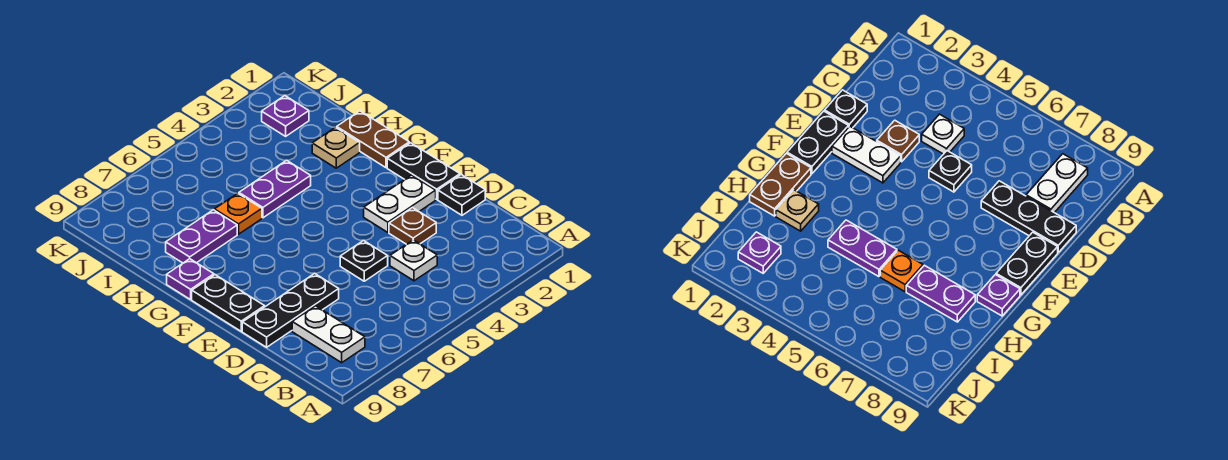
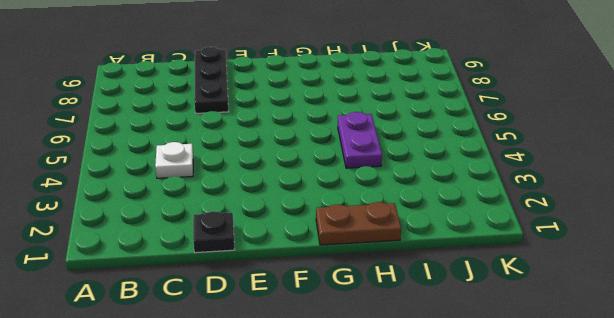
none -> white plate B8:C8 level 1
none -> brown plate D3 level 1
none -> black plate D5 level 1

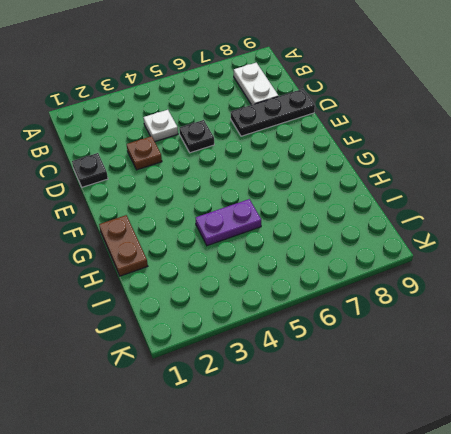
none -> black plate E1:F1 level 1
none -> white plate E2:E3 level 1
none -> black plate E9:F9 level 1

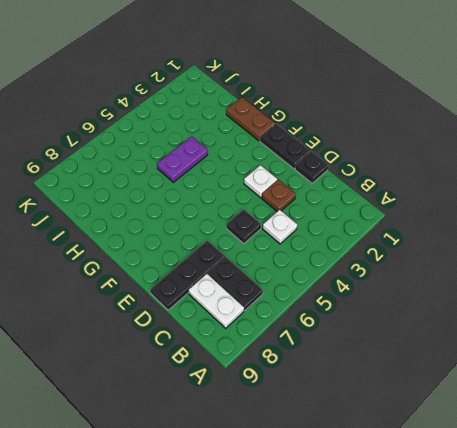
black plate B7:C7 level 1 -> black plate E9:F9 level 1
white plate E3 level 1 -> white plate E2:E3 level 1
none -> purple plate G9 level 1
none -> tan plate H2 level 1
none -> orange plate H6 level 1

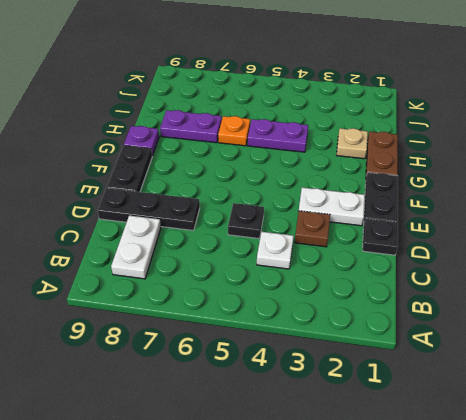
none -> purple plate J2 level 1

